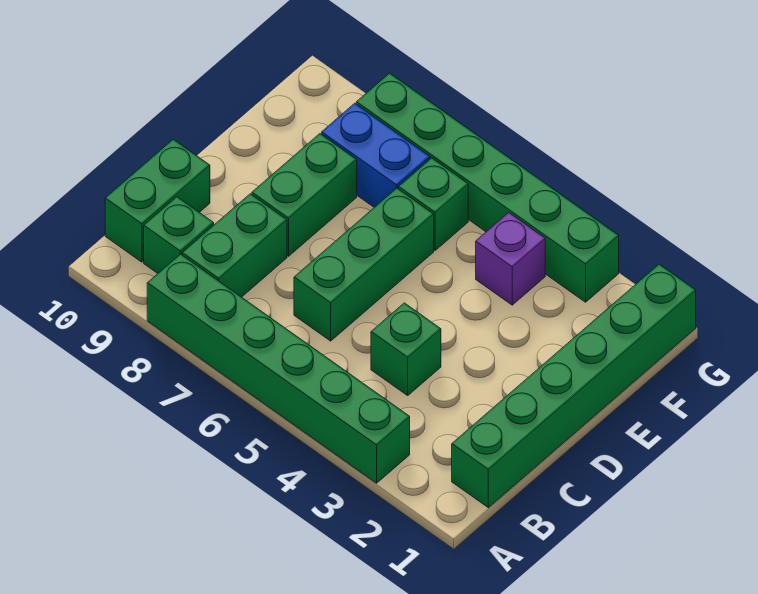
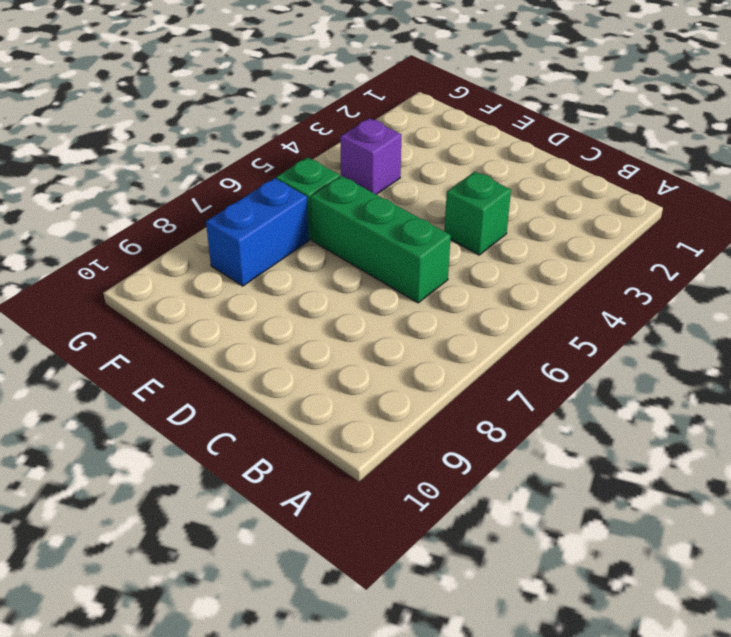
none -> green brick A3:A8 level 1
none -> green brick B1:G1 level 1
none -> green brick B8:C8 level 1

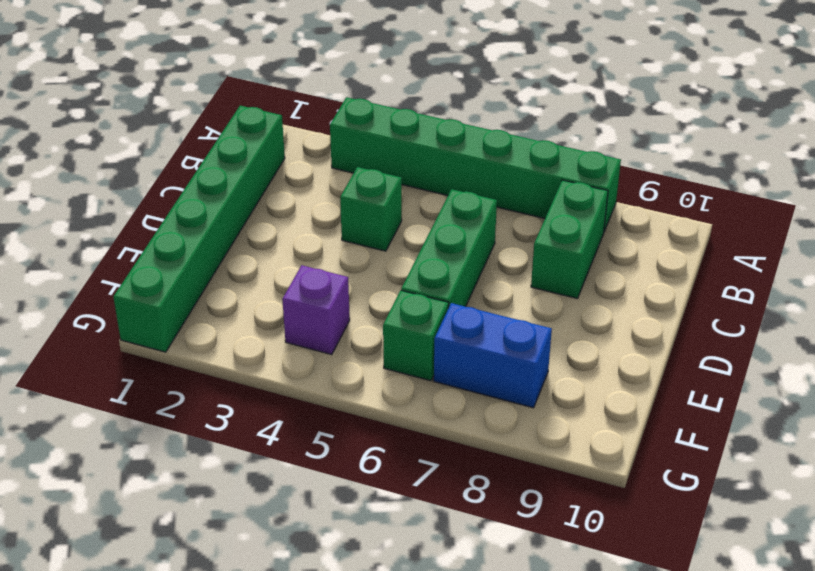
none -> green brick B9 level 1
none -> green brick B10:C10 level 1
none -> green brick D8:E8 level 1

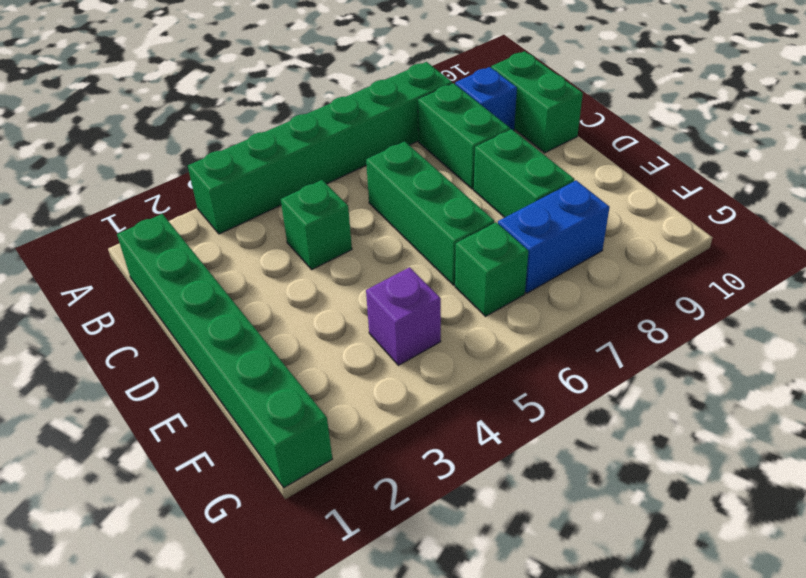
blue brick B9 level 1 -> green brick B9 level 1
none -> green brick G3:G8 level 1

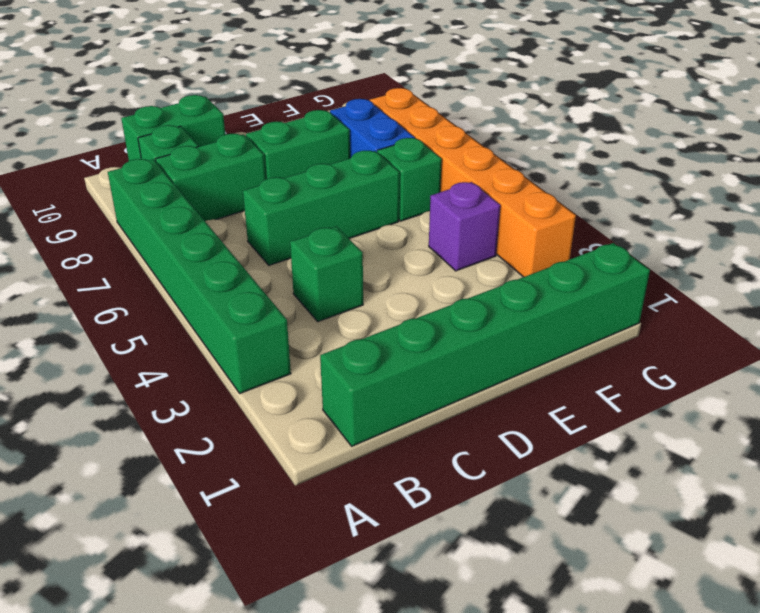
orange brick G3:G8 level 1 -> green brick G3:G8 level 1

